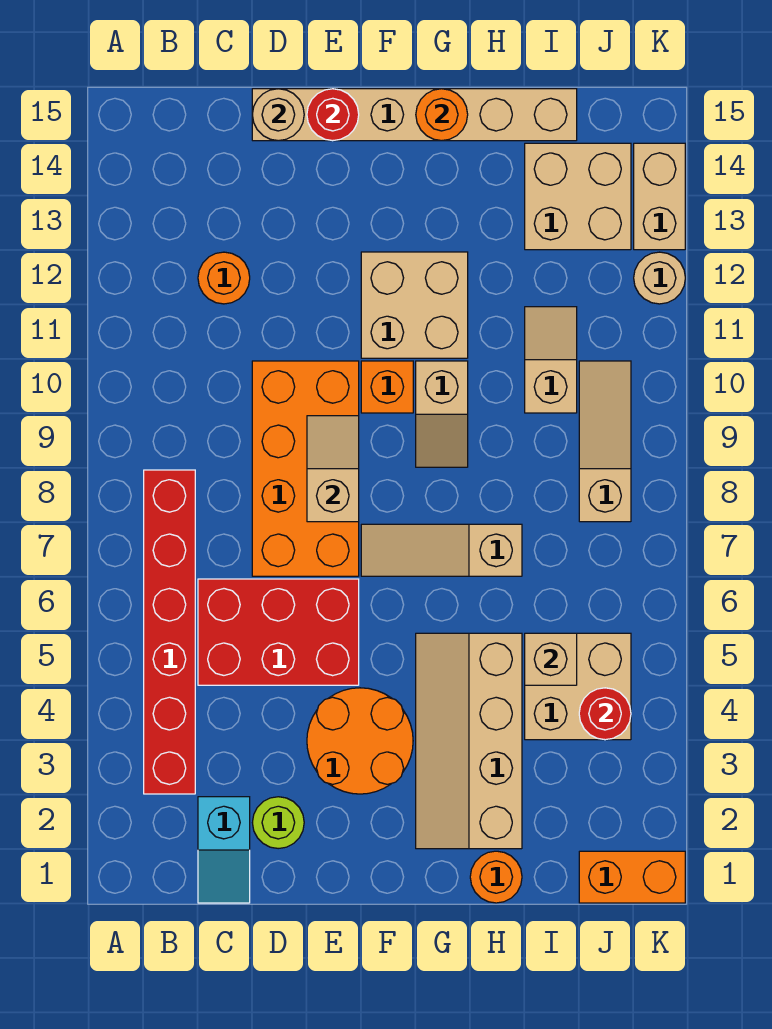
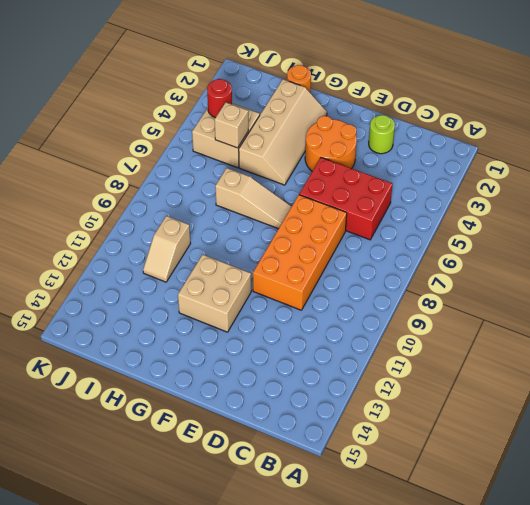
none -> red brick B3:B8 level 1
none -> cyan slope C1:C2 level 1 top 2
none -> orange round brick C12 level 1

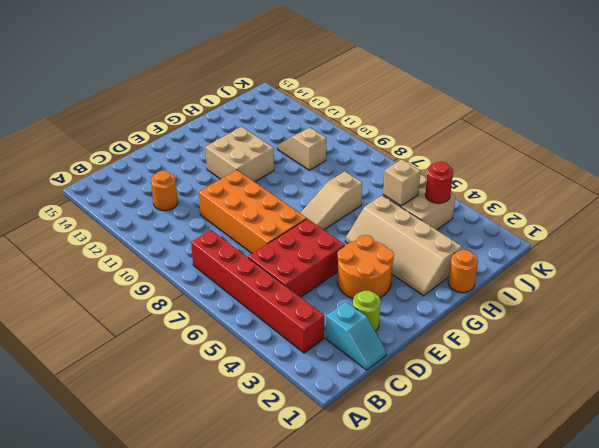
none -> tan brick D15:I15 level 1
none -> orange brick F10 level 1
none -> tan slope G9:G10 level 1 top 10

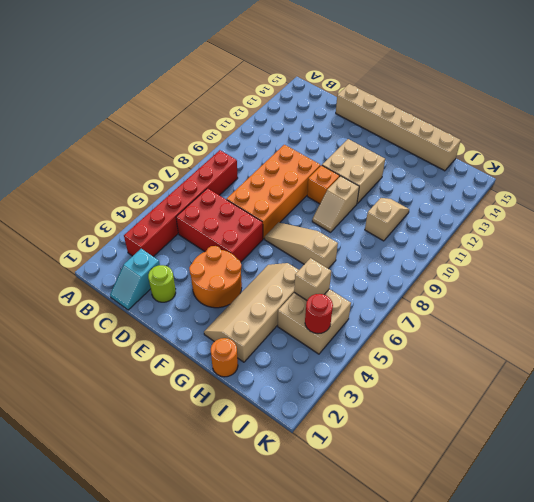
none -> orange round brick C12 level 1
none -> tan brick I13:J14 level 1
none -> orange brick J1:K1 level 1

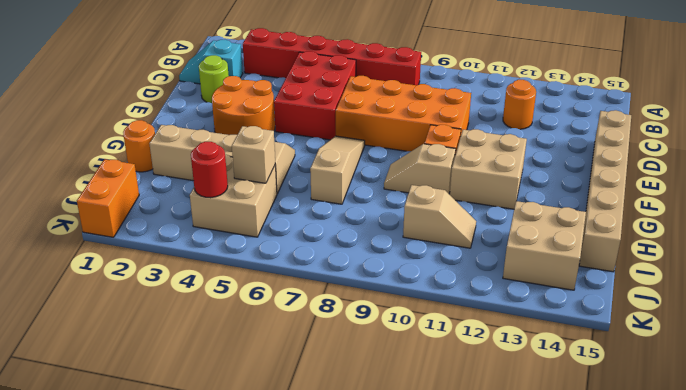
none -> tan slope J8:J10 level 1 top 8
none -> tan round brick K12 level 1
none -> tan brick K13:K14 level 1

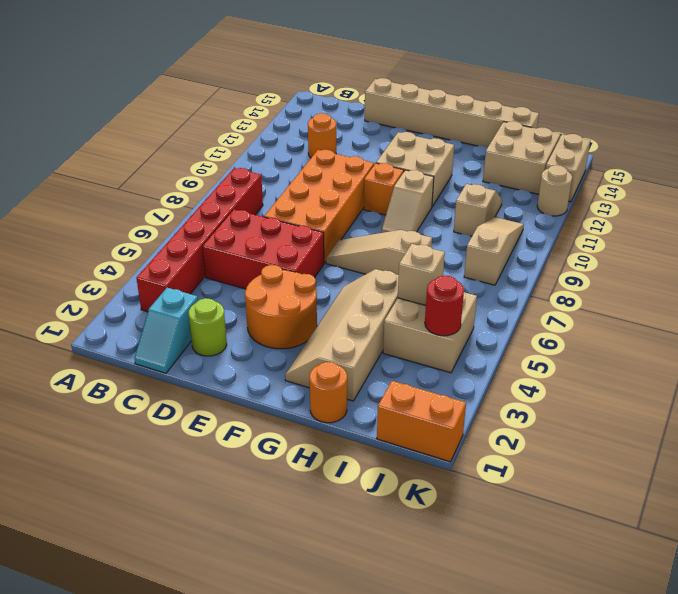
none -> tan round brick D15 level 2
none -> tan slope E8:E9 level 2 top 8
none -> red round brick E15 level 2

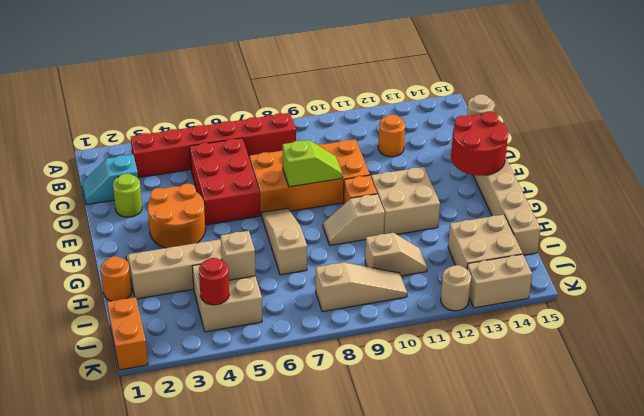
lime slope E8:E9 level 2 top 8 -> tan slope E8:E9 level 2 top 8
red round brick E14:F15 level 2 -> red round brick E15 level 2
none -> orange round brick G15 level 2

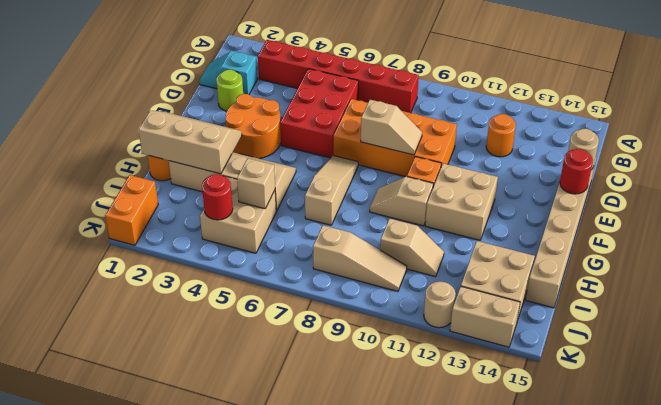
tan slope G1:H3 level 2 top H -> none
none -> orange round brick G15 level 2

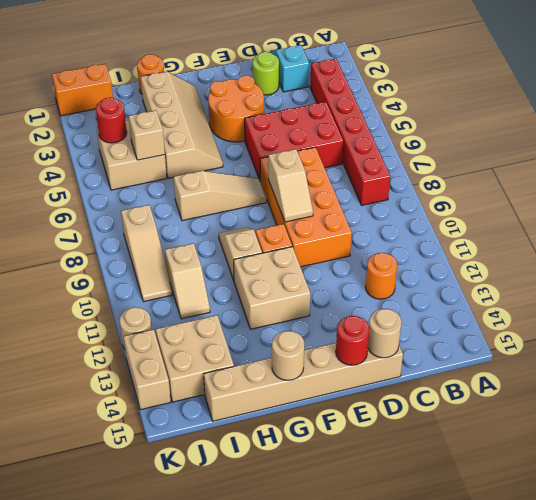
tan round brick G15 level 2 -> orange round brick G15 level 2

